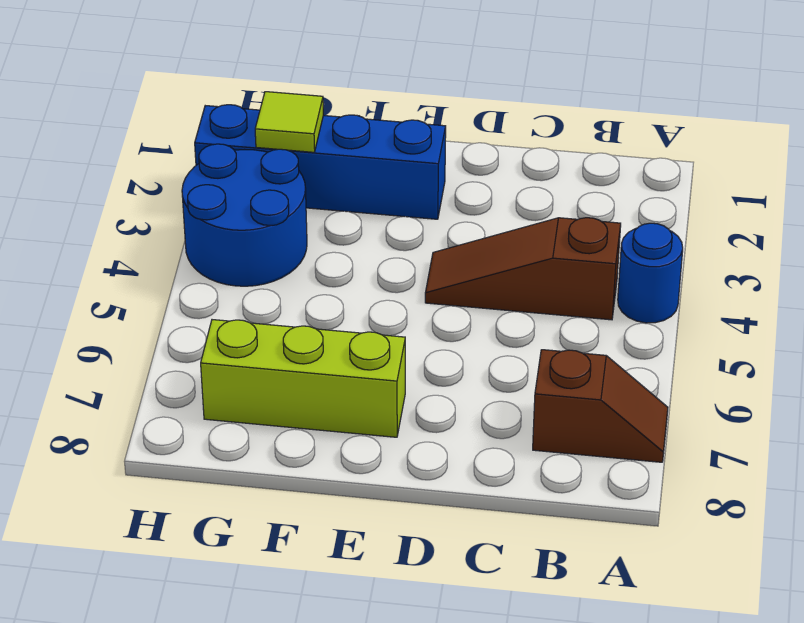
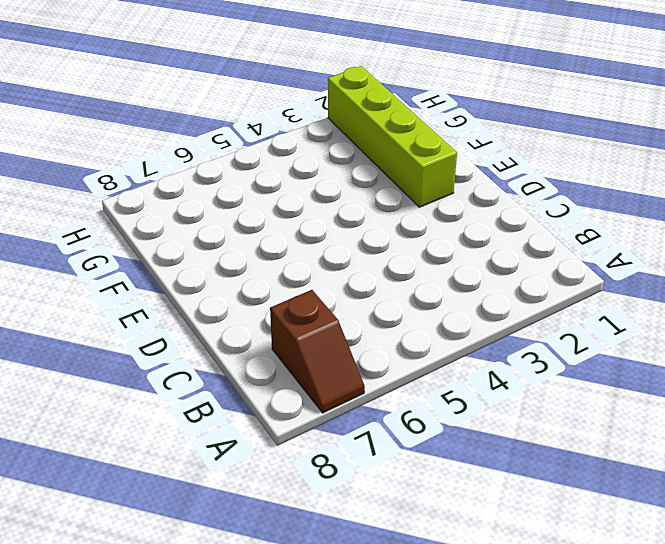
lime brick E2:H2 level 1 -> blue brick E2:H2 level 1
none -> blue round brick A4 level 1
none -> brown slope B4:D4 level 1 top B

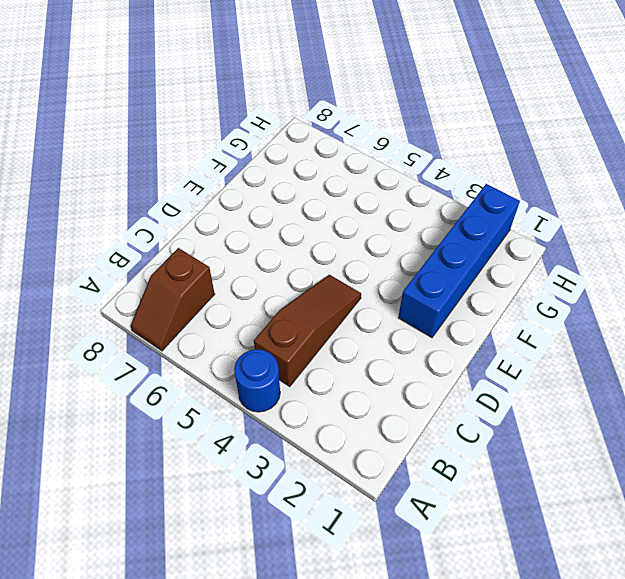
none -> lime brick E7:G7 level 1
none -> blue round brick G3:H4 level 1

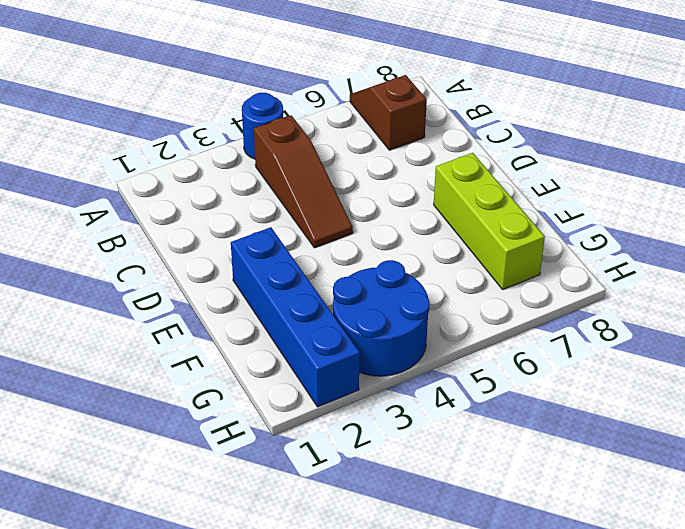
none -> lime tile G2 level 2

